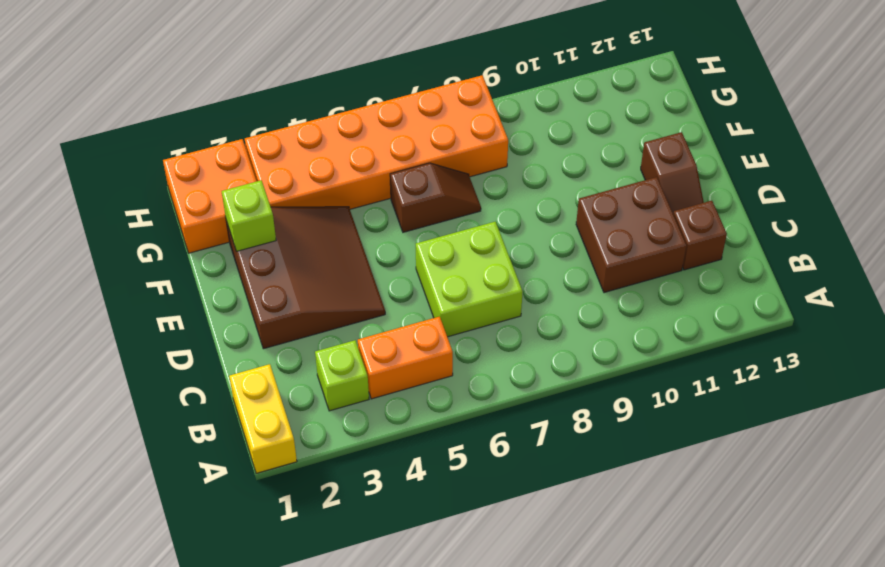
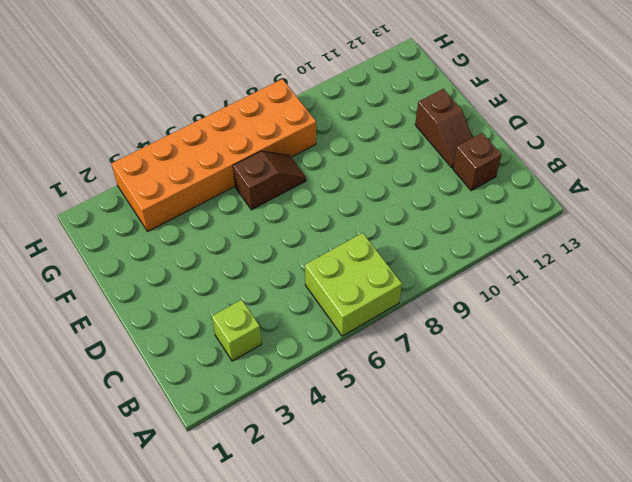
lime brick A6:B7 level 1 -> lime brick C6:D7 level 1
none -> yellow brick A1:B1 level 1
none -> orange brick B4:B5 level 1
none -> brown brick C10:D11 level 1

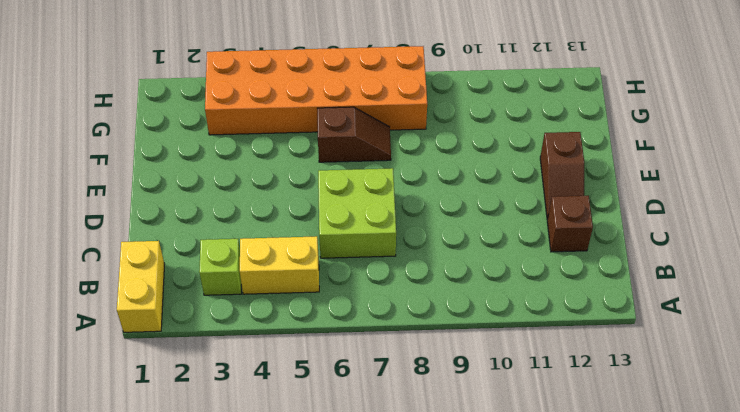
yellow brick B4:B5 level 1 -> orange brick B4:B5 level 1
none -> brown brick C10:D11 level 1
none -> brown slope D2:F4 level 1 top 2
none -> orange brick G1:H2 level 1

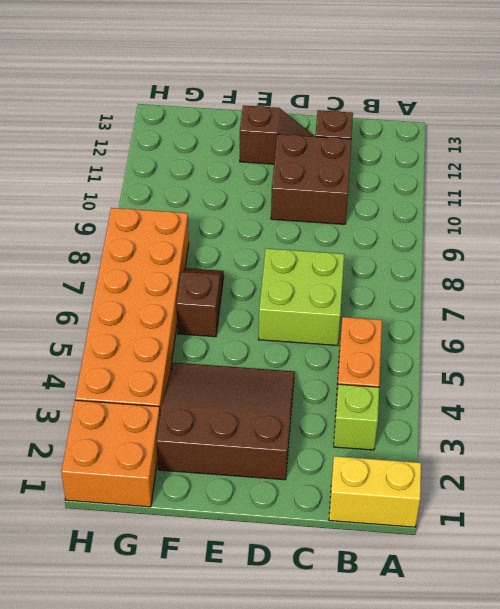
none -> lime brick F2 level 2

